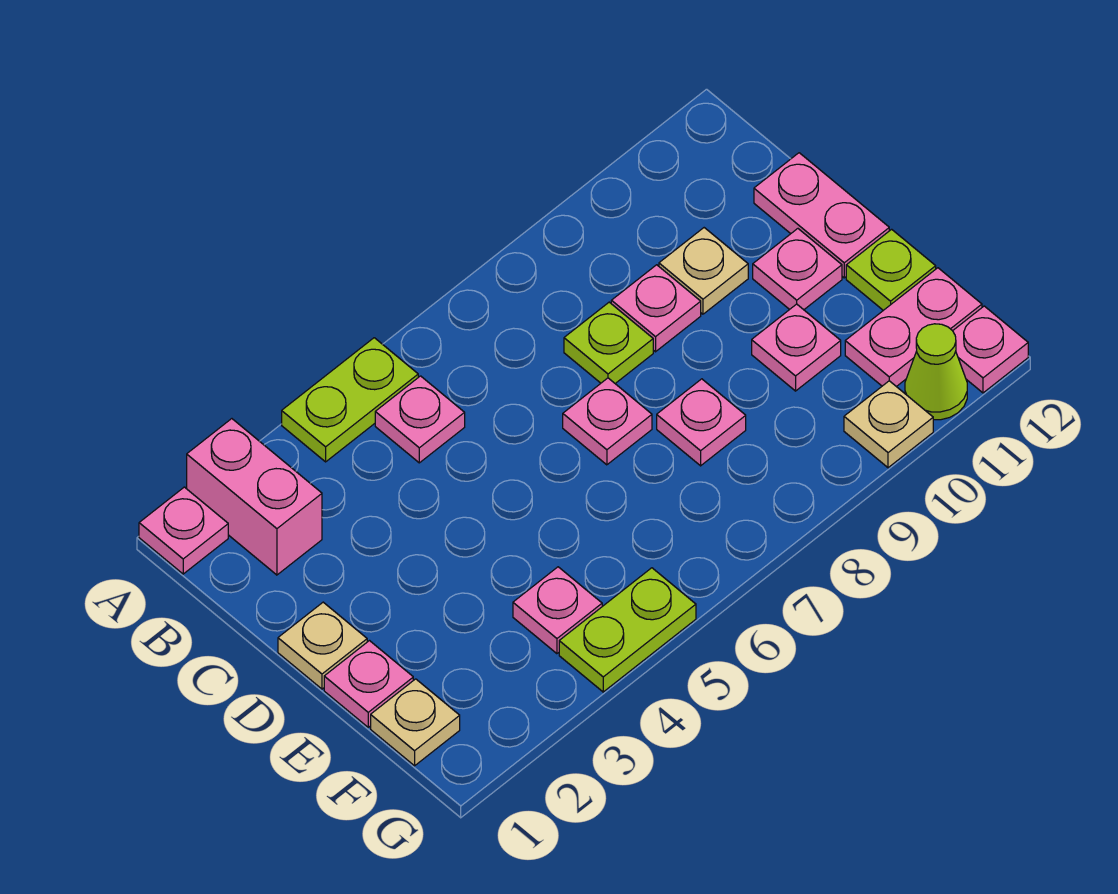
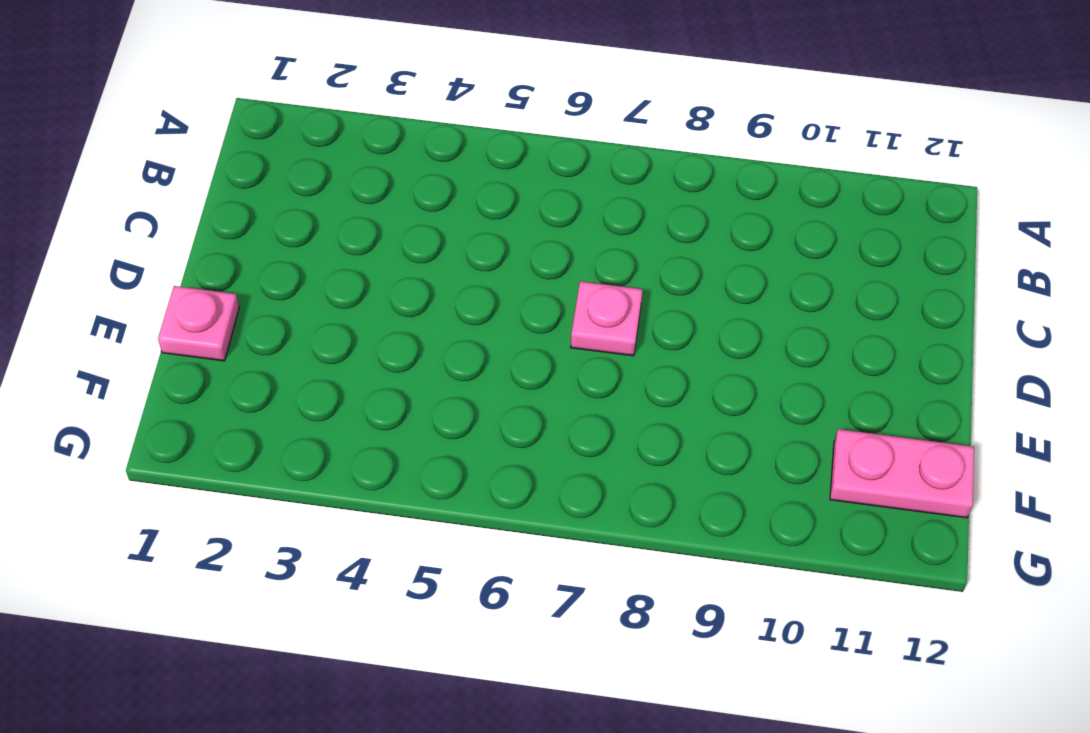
none -> pink plate A1 level 1
none -> pink brick A2:B2 level 1
none -> lime plate A4:A5 level 1

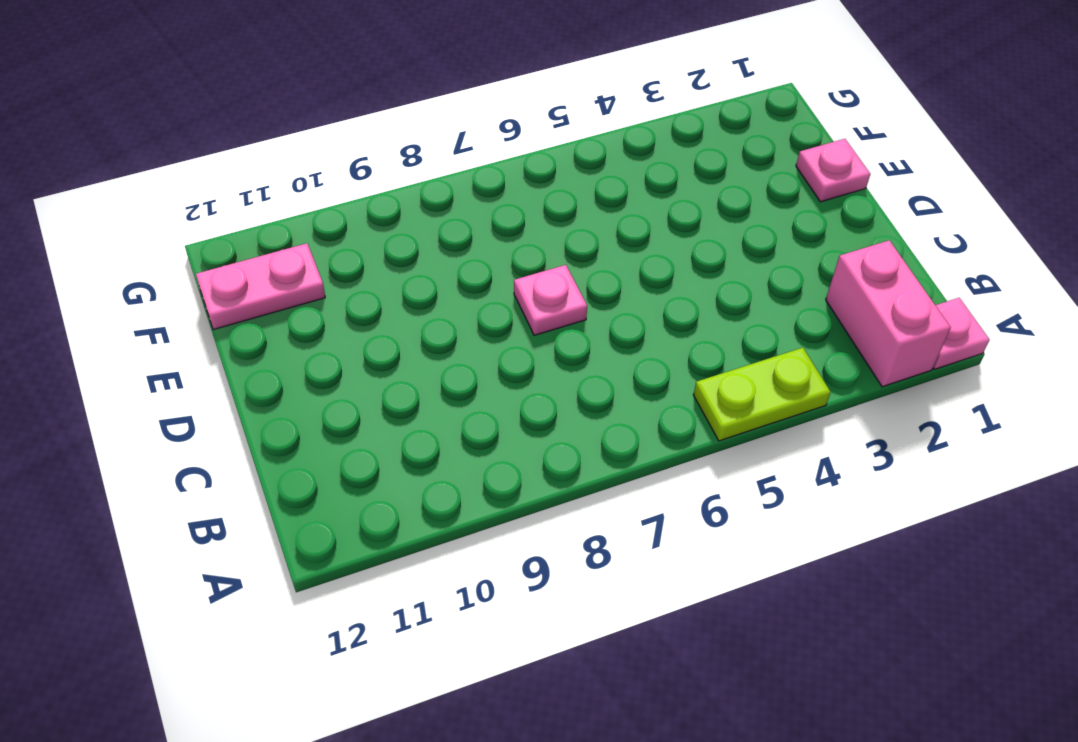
none -> pink plate B5 level 1
none -> lime plate C8 level 1
none -> pink plate C9 level 1

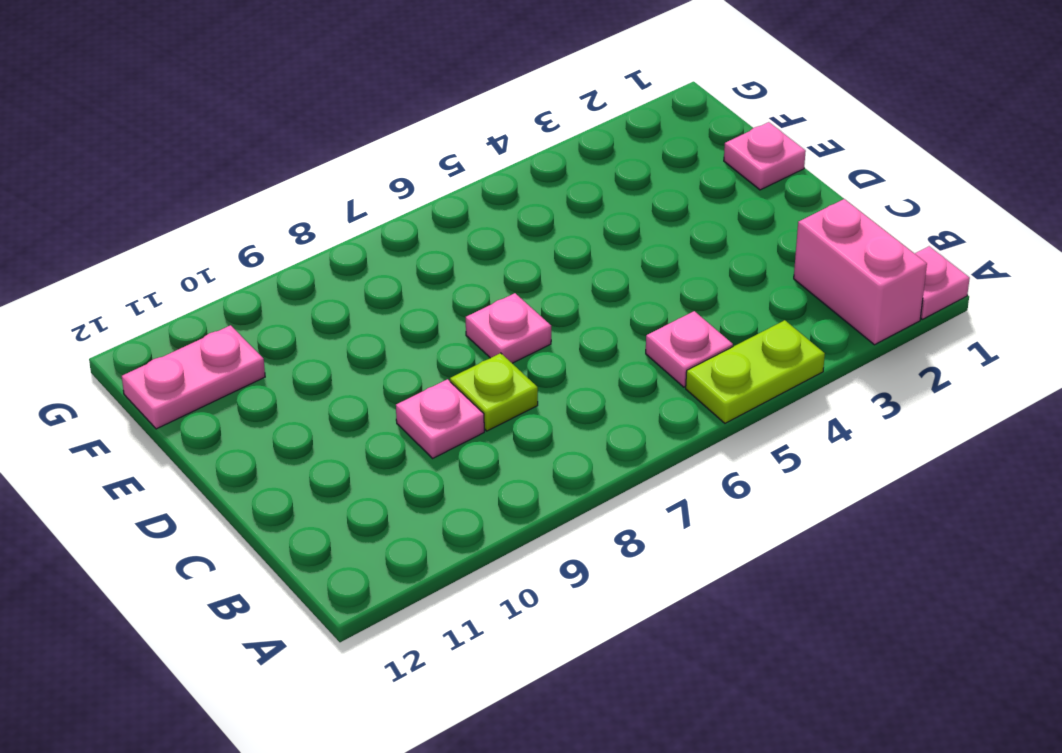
none -> tan plate C10 level 1
none -> pink plate C12:D12 level 1
none -> tan plate D1 level 1

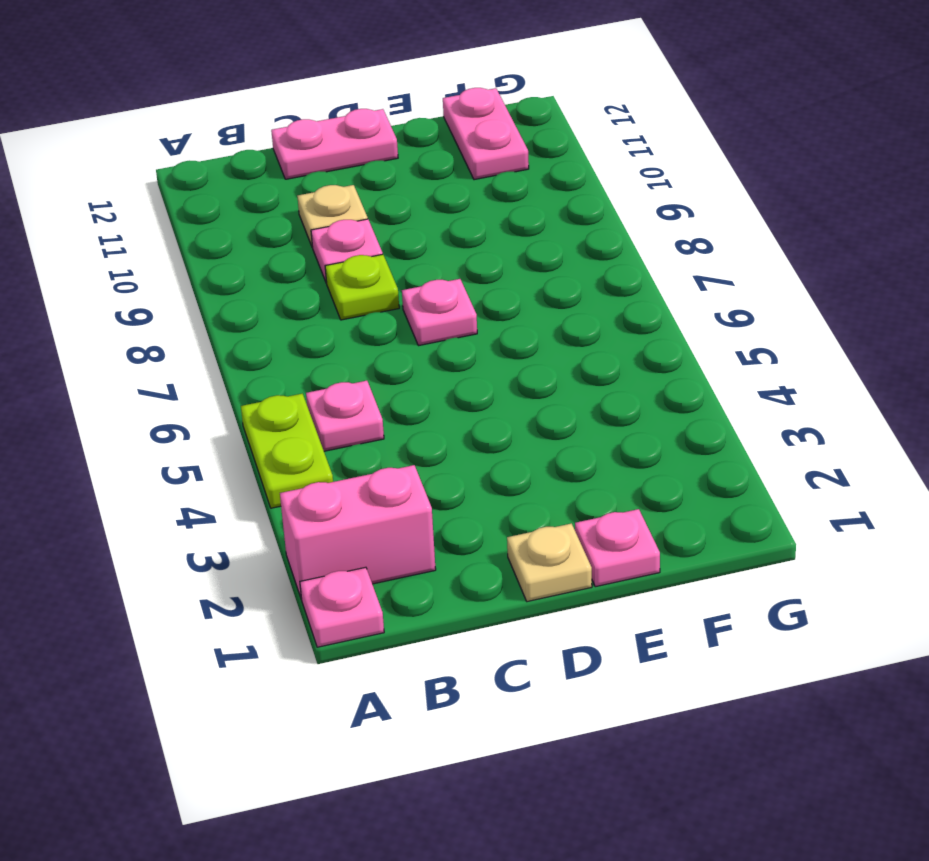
none -> pink plate D11 level 1
none -> pink plate E8 level 1
none -> pink plate E10 level 1

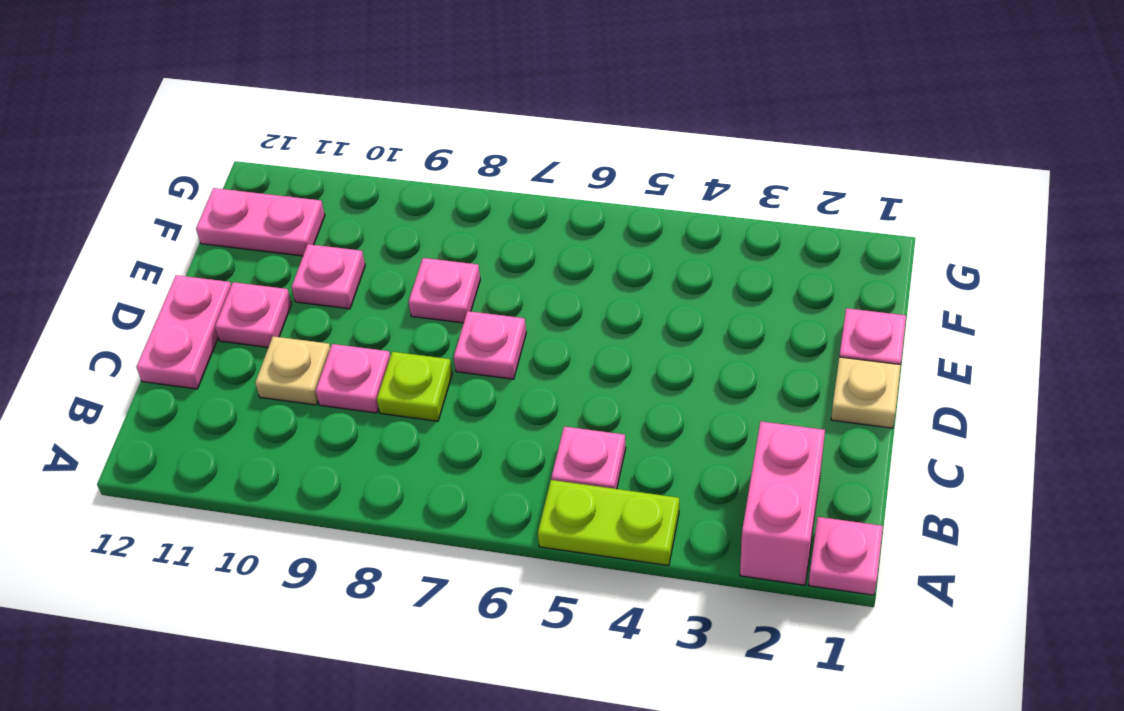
none -> lime plate E12 level 1
none -> tan plate F1 level 1
none -> pink plate F4 level 1

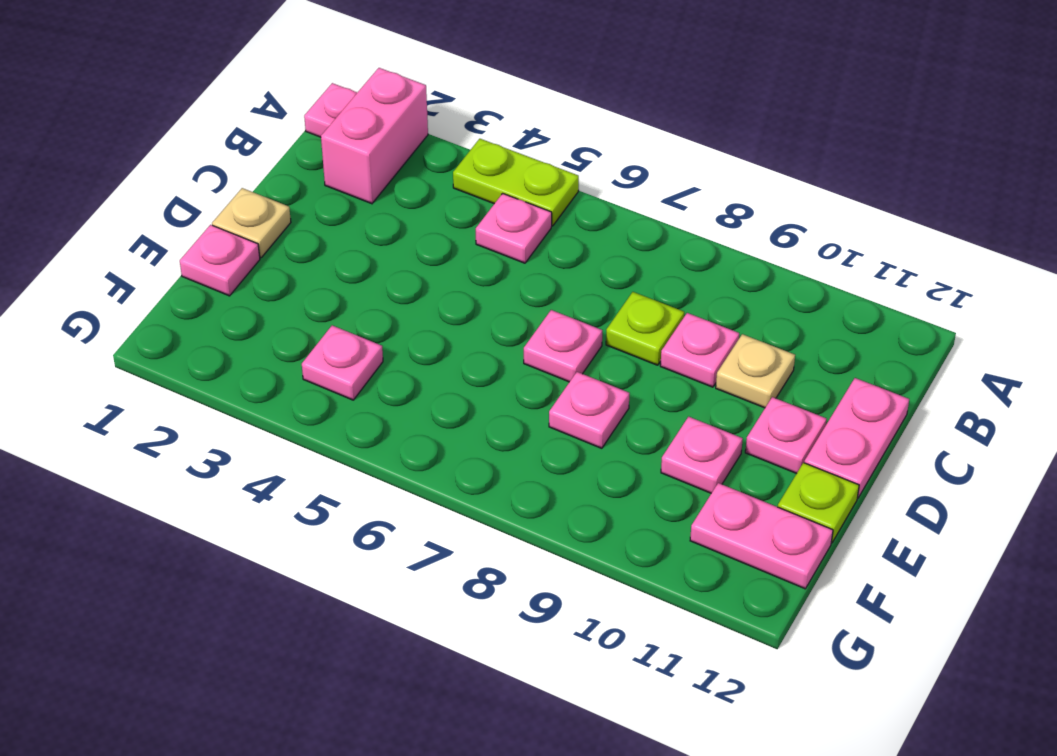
none -> tan plate F1 level 1
none -> lime plate G4:G5 level 1
none -> tan plate G10 level 1

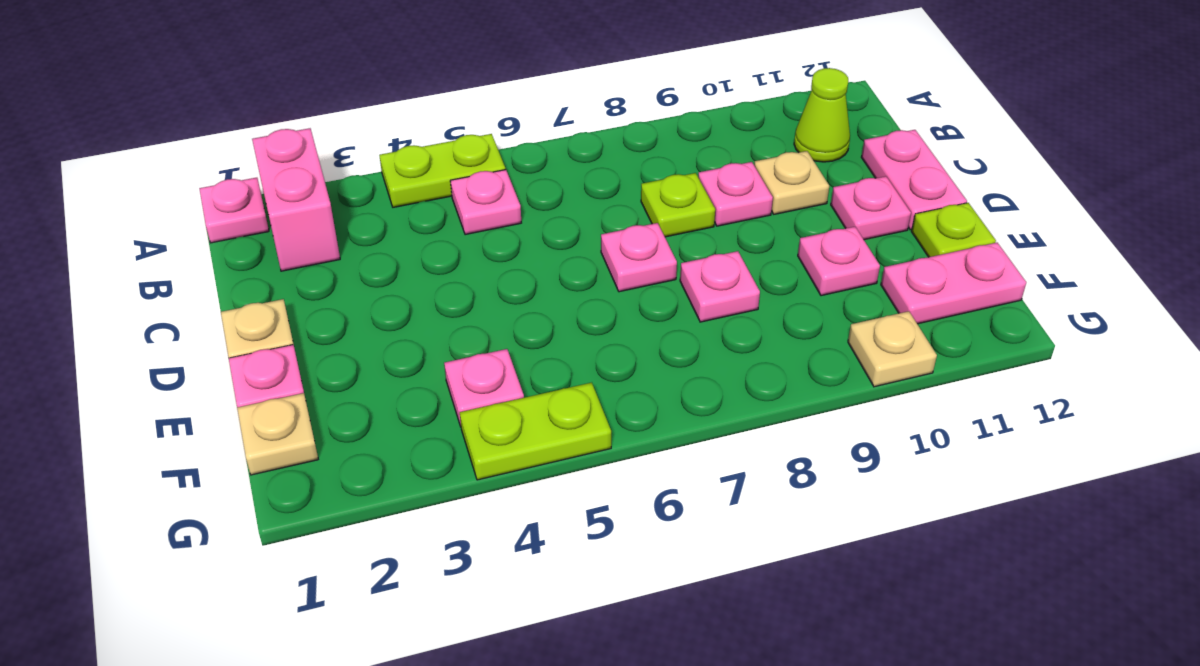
lime cone B11 level 1 -> lime cone G11 level 1
none -> pink plate G12 level 1

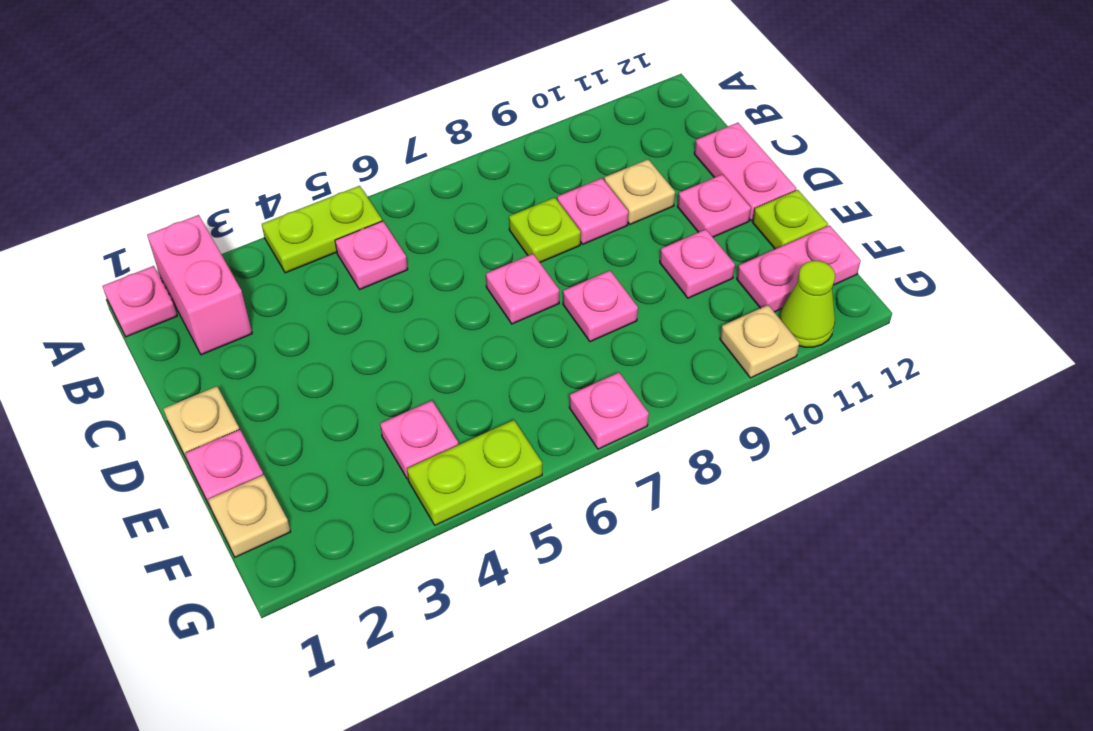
pink plate G7 level 1 -> pink plate G12 level 1

